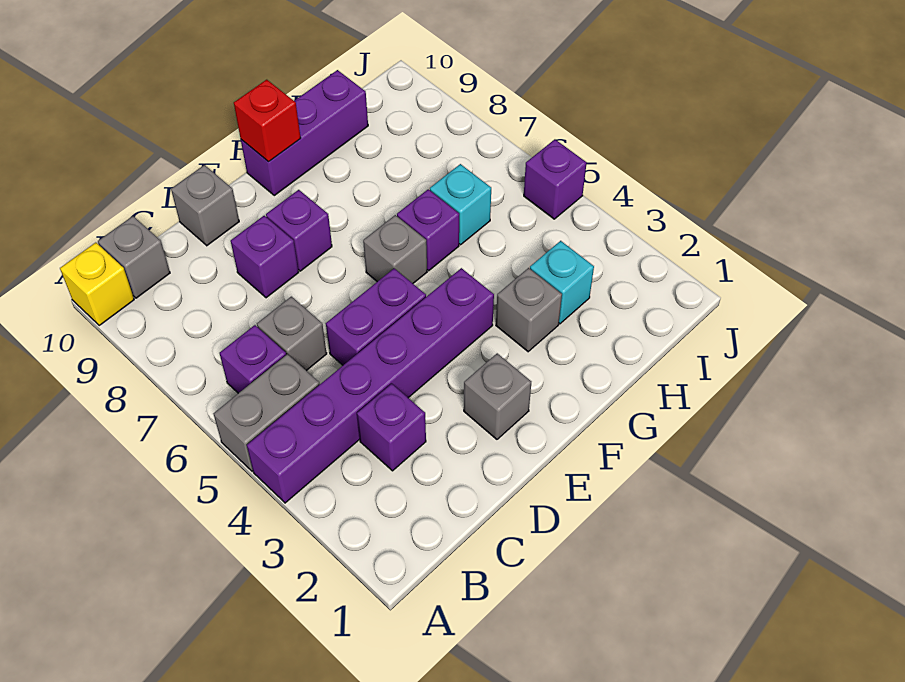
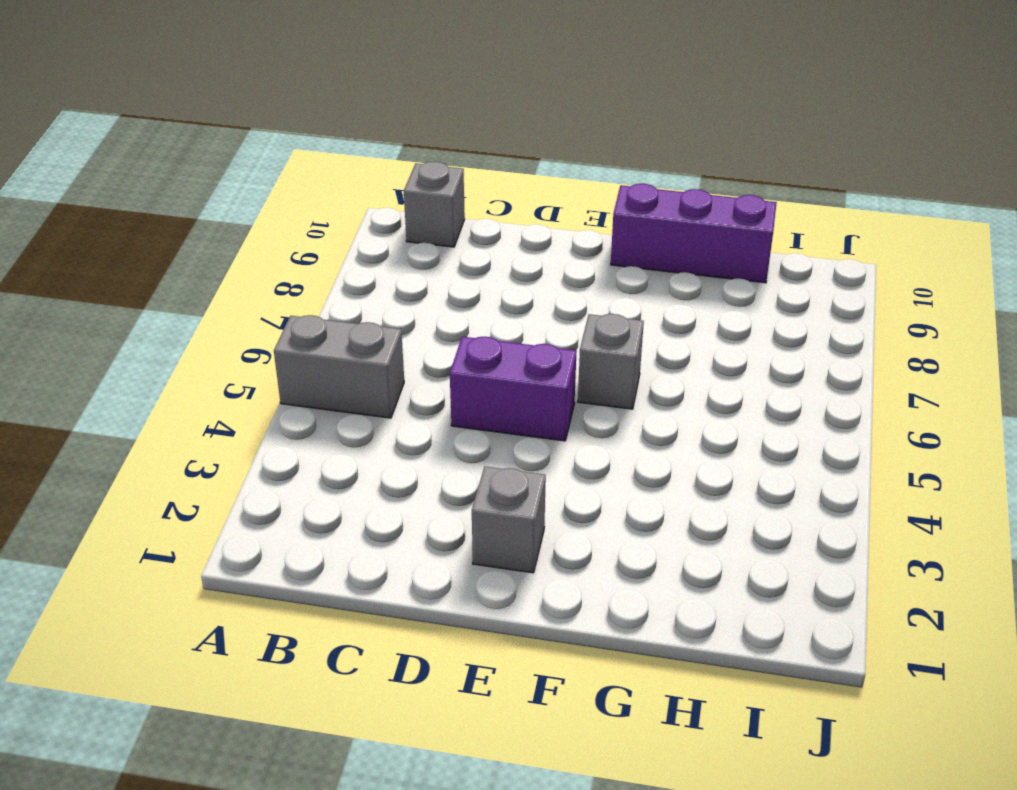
none -> purple brick A4:F4 level 1
none -> yellow brick A10 level 1
none -> purple brick B6 level 1

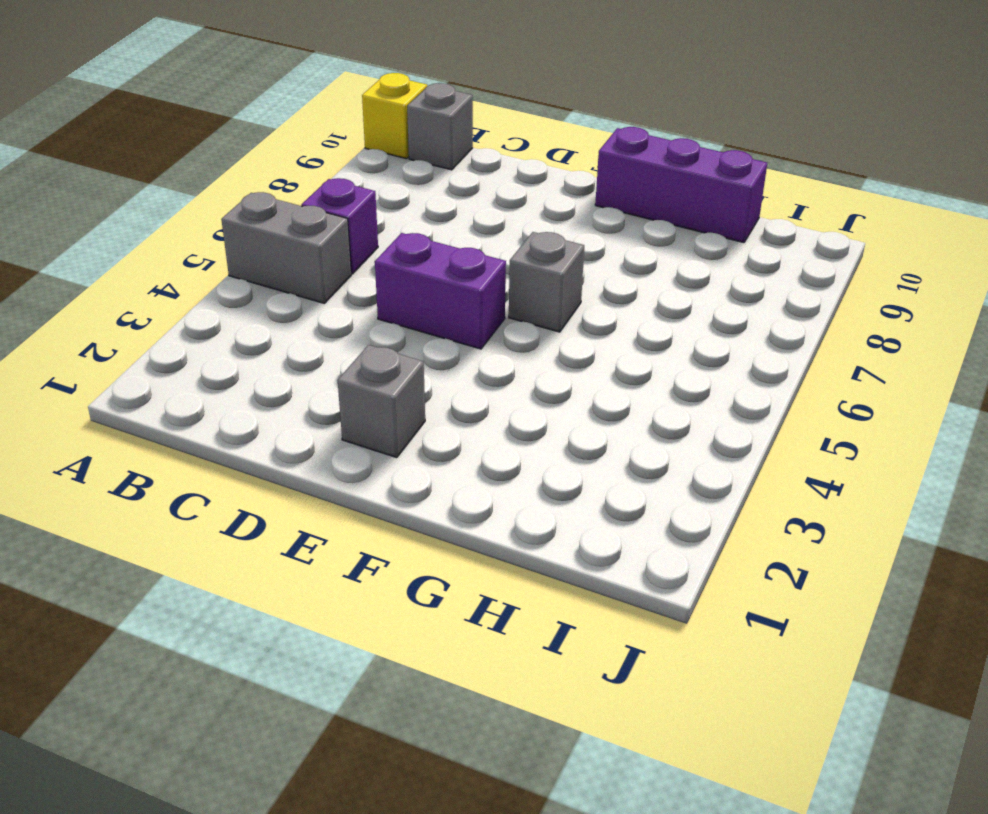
none -> purple brick A4:F4 level 1
none -> purple brick C3 level 1
none -> grey brick C6 level 1

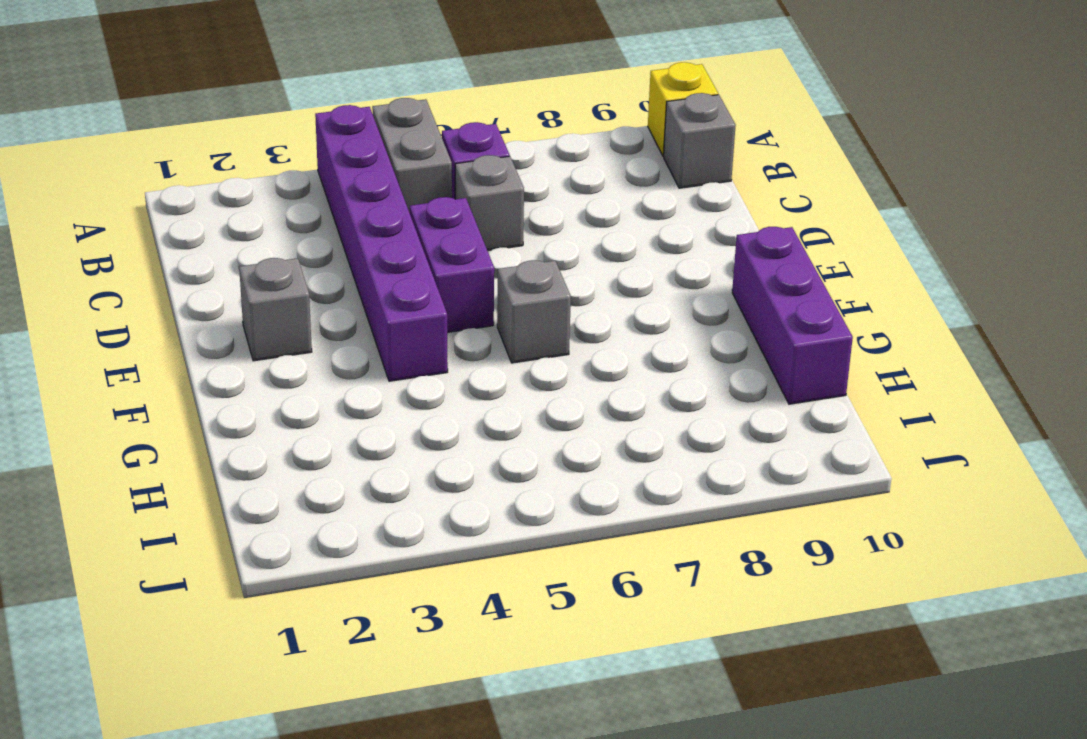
none -> purple brick C3 level 1
none -> purple brick D8 level 1
none -> grey brick D10 level 1

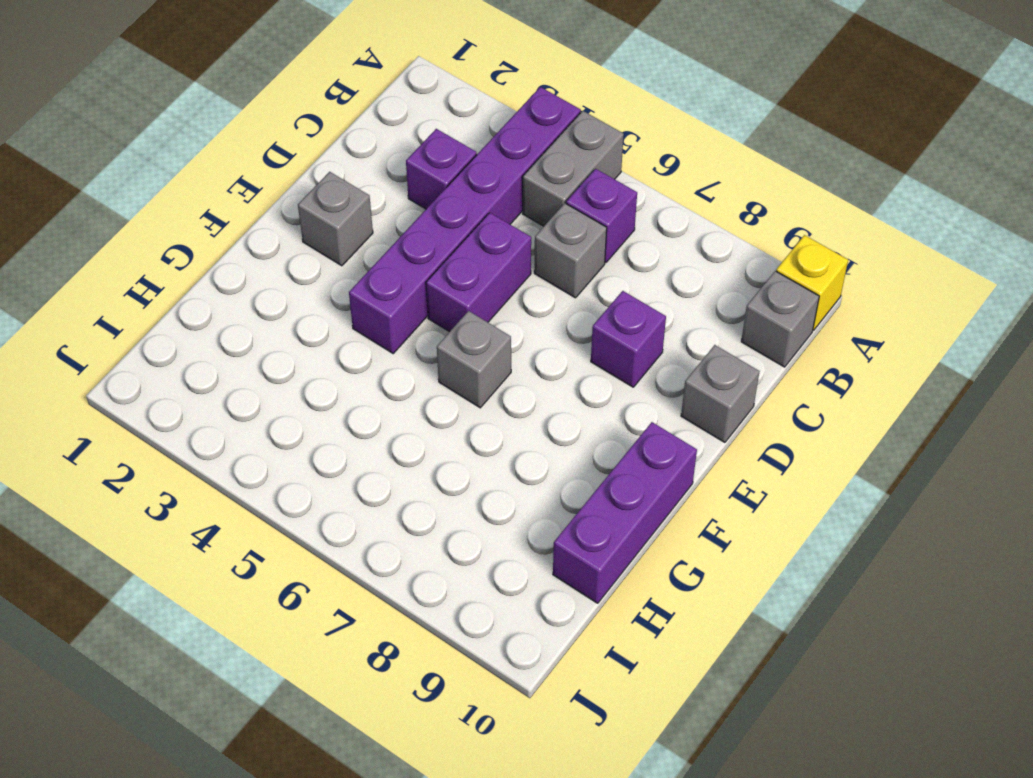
none -> purple brick E8 level 1
none -> grey brick G3 level 1
none -> purple brick G6 level 1

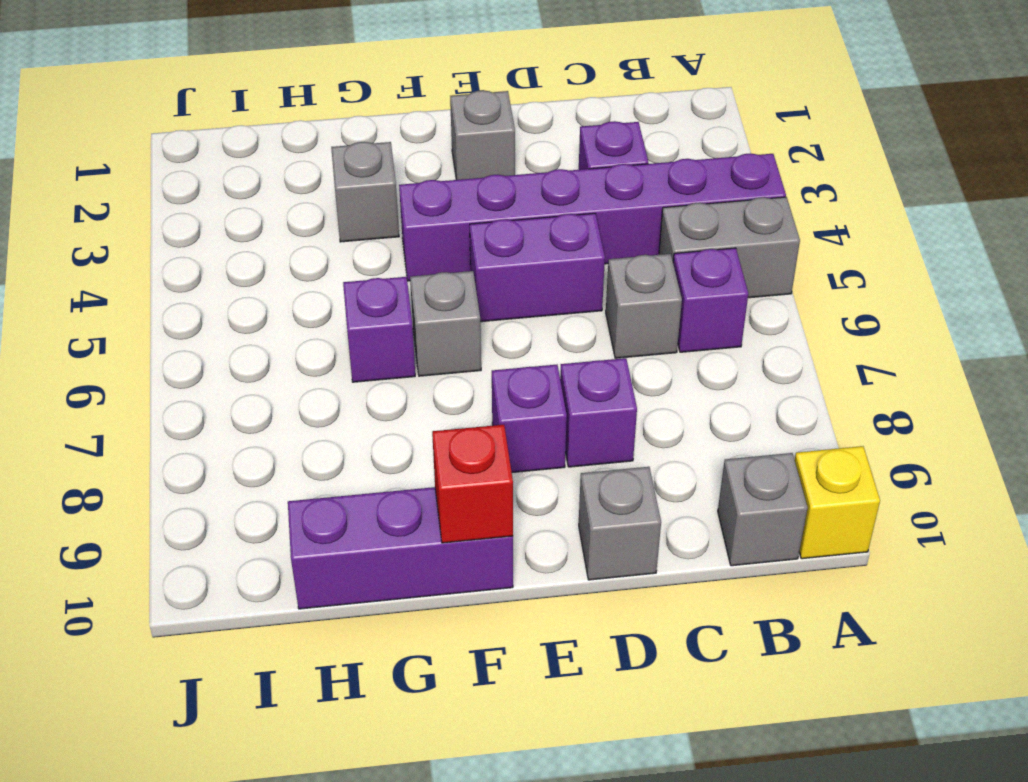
none -> cyan brick H3 level 1
none -> cyan brick H6 level 1
none -> purple brick J5 level 1

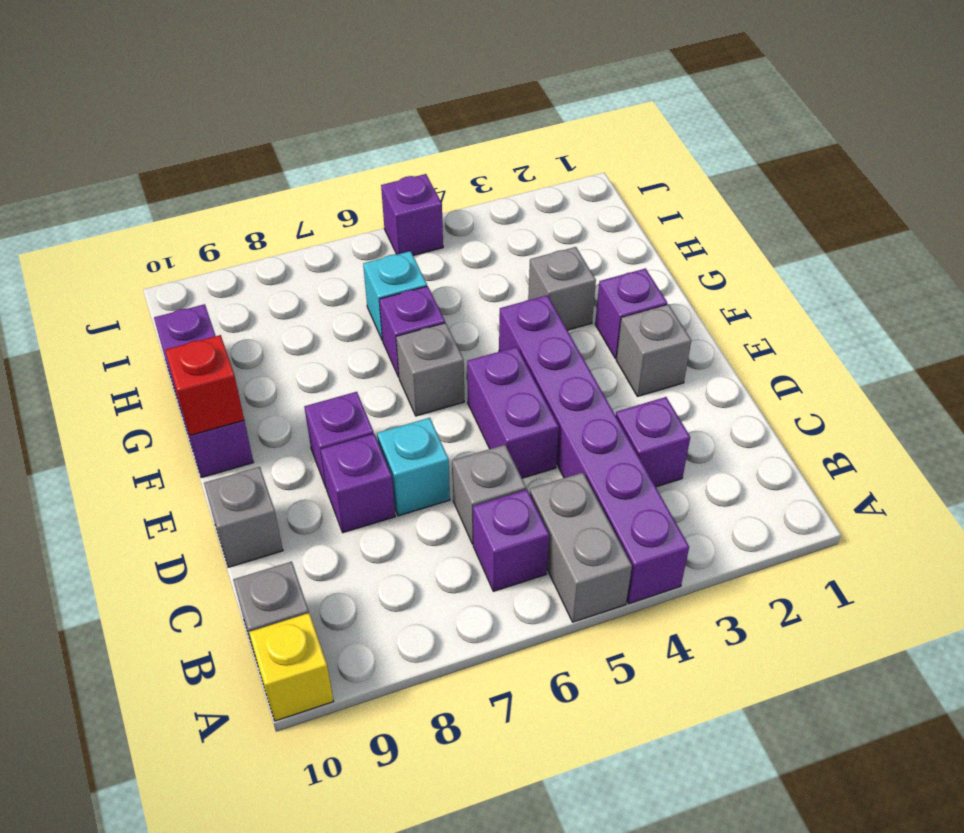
cyan brick D7 level 1 -> cyan brick H3 level 1
purple brick F2 level 1 -> none

